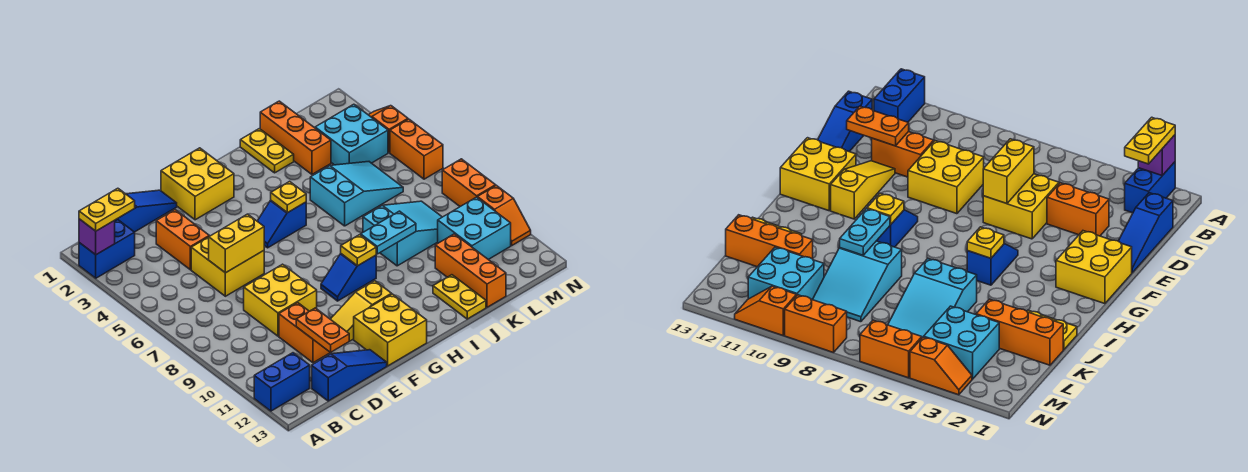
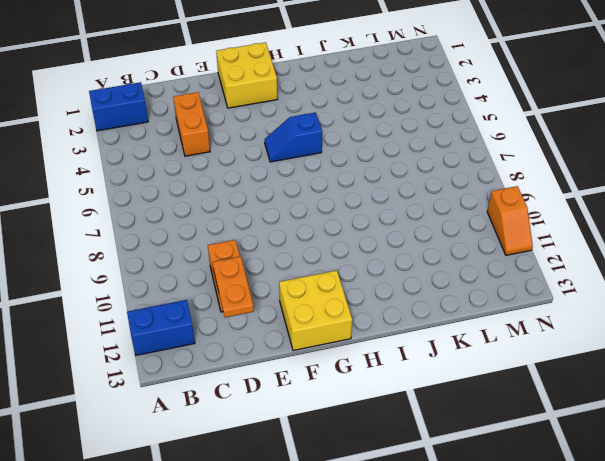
none -> blue slope C1:E1 level 1 top C
none -> blue slope C13:E13 level 1 top C
none -> yellow brick D5:E6 level 1
none -> yellow brick D8:E9 level 1

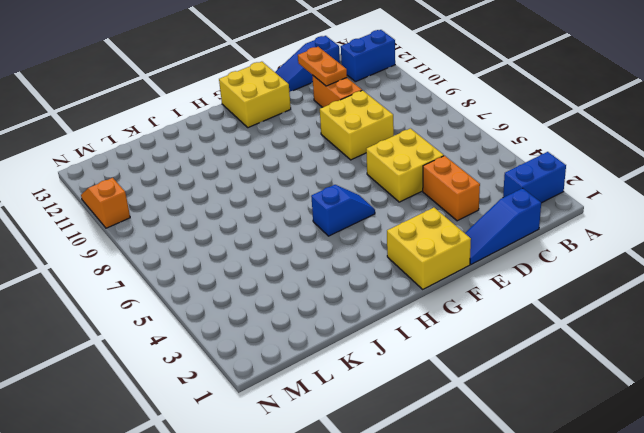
none -> yellow slope E11:G11 level 1 top G
none -> blue slope G9:H9 level 1 top H
none -> yellow plate J1:J2 level 1
none -> cyan slope J5:L6 level 1 top J

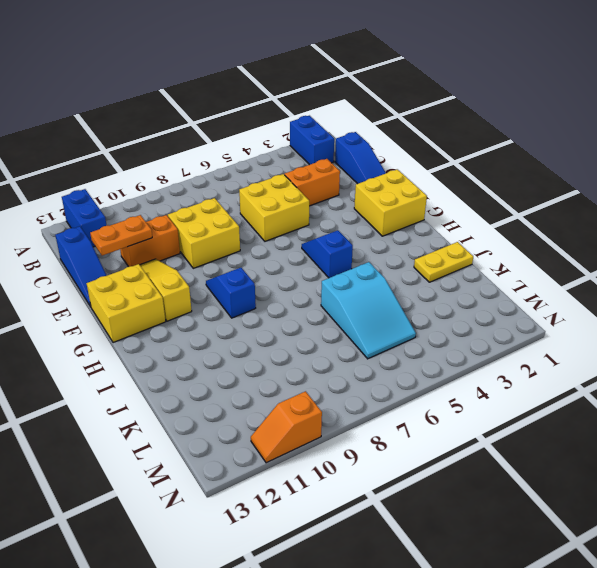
none -> cyan slope J8:L9 level 1 top J
none -> yellow plate J12:J13 level 1
none -> orange brick K1:K3 level 1
none -> orange brick K11:K13 level 1

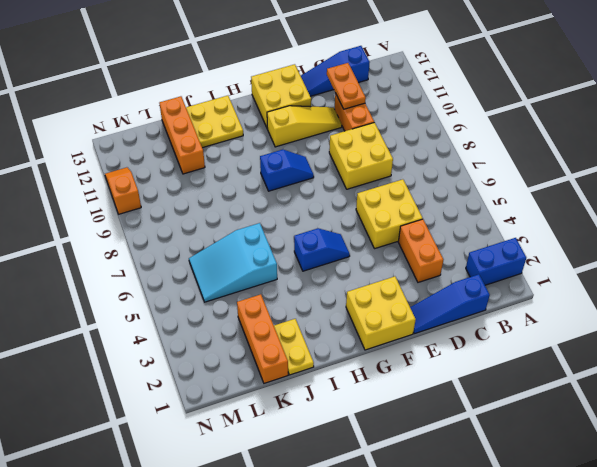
yellow plate I12:J13 level 1 -> yellow plate J12:J13 level 1
none -> blue brick A12:B12 level 1
none -> cyan slope J8:L9 level 1 top J
none -> cyan brick L3:M4 level 1
none -> cyan brick L10:M11 level 1

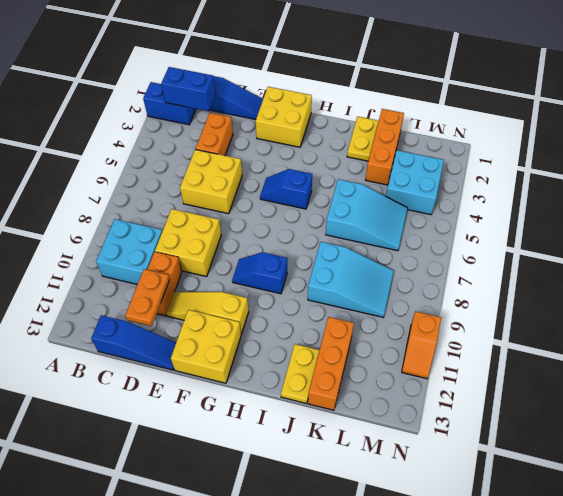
blue brick B2:C2 level 2 -> blue brick A12:B12 level 1
cyan brick B9:C10 level 1 -> cyan brick L10:M11 level 1
none -> orange slope N3:N4 level 1 top 4
none -> orange brick N5:N6 level 1
none -> orange brick N8:N9 level 1
none -> purple brick A2 level 2

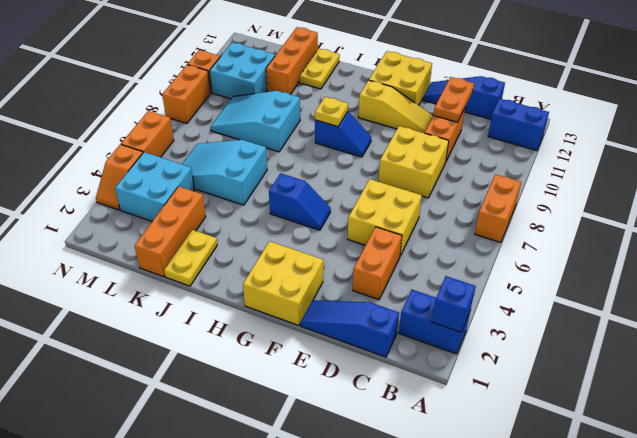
blue brick A2 level 2 -> purple brick A2 level 2
orange brick A7:A8 level 1 -> none
none -> yellow brick D6:E6 level 2
none -> yellow plate H5 level 2
none -> cyan plate I9:J9 level 2
none -> yellow plate A2:B2 level 3

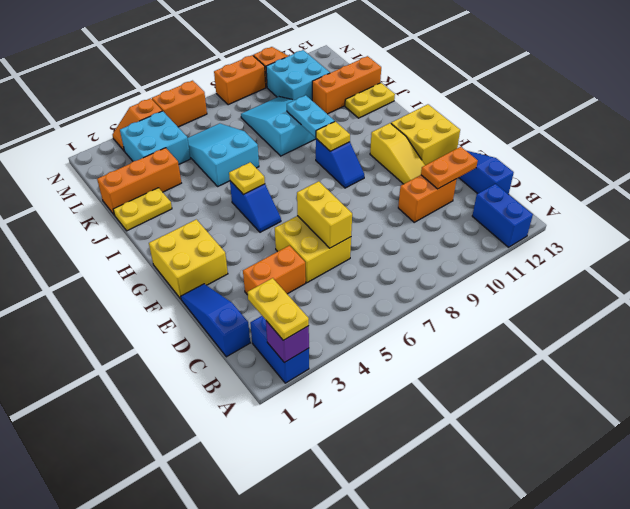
none -> yellow brick D8:E9 level 1

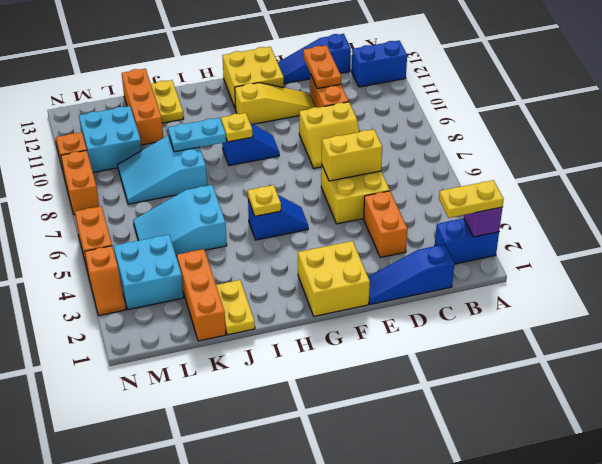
yellow slope D8:E9 level 1 top 9 -> yellow brick D8:E9 level 1

